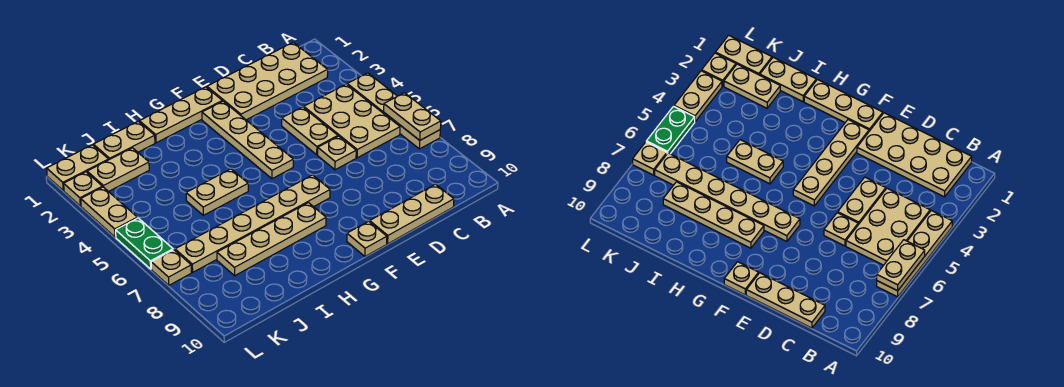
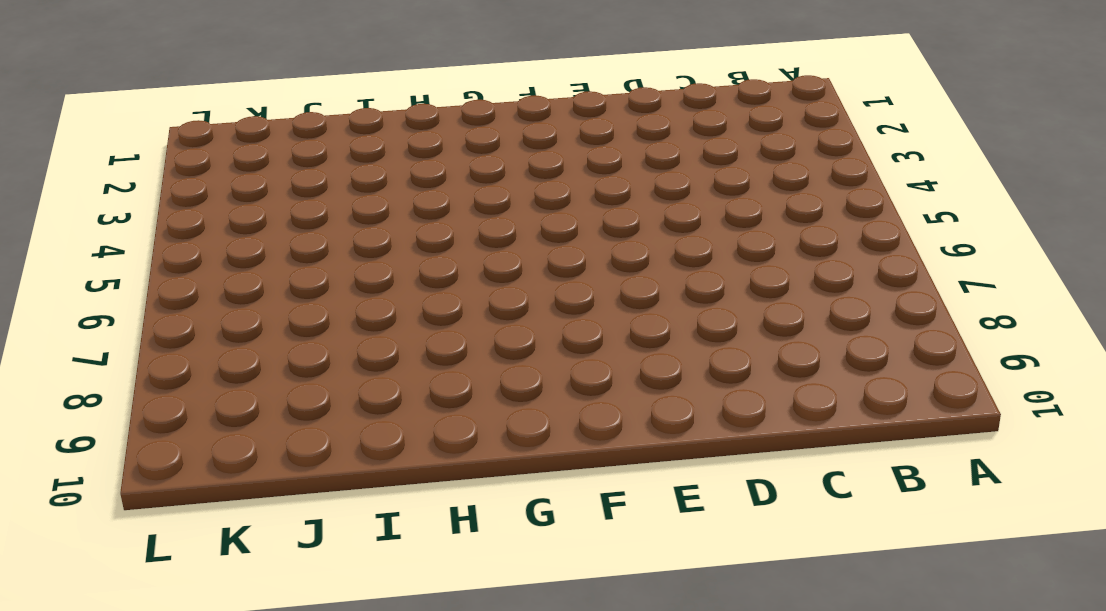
none -> tan plate A4:A7 level 1
none -> tan plate B1:E2 level 1
none -> tan plate B4:C6 level 1

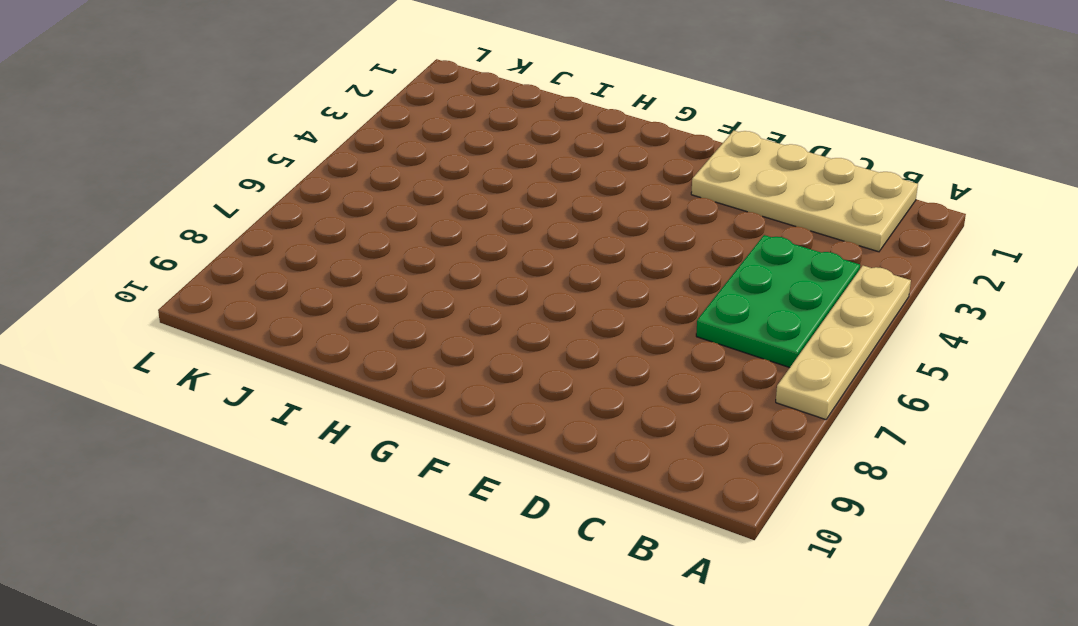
green plate B4:C6 level 1 -> tan plate B4:C6 level 1
none -> tan plate C10:E10 level 1
none -> tan plate D4:D5 level 1
none -> tan plate D6 level 1

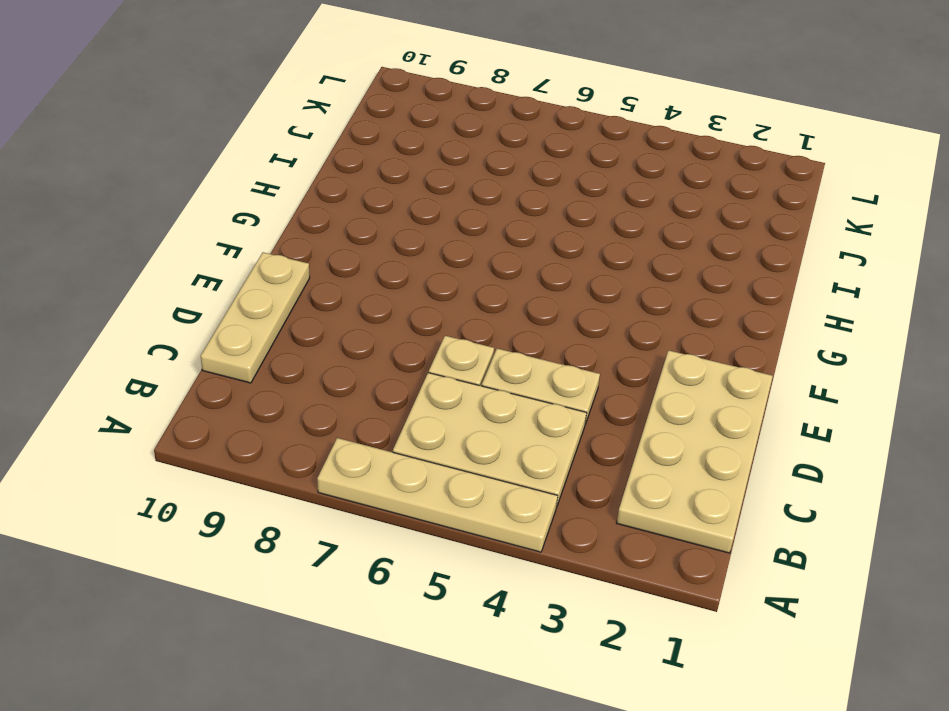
none -> tan plate F1:H1 level 1
none -> tan plate F2:F5 level 1
none -> tan plate F7:K7 level 1

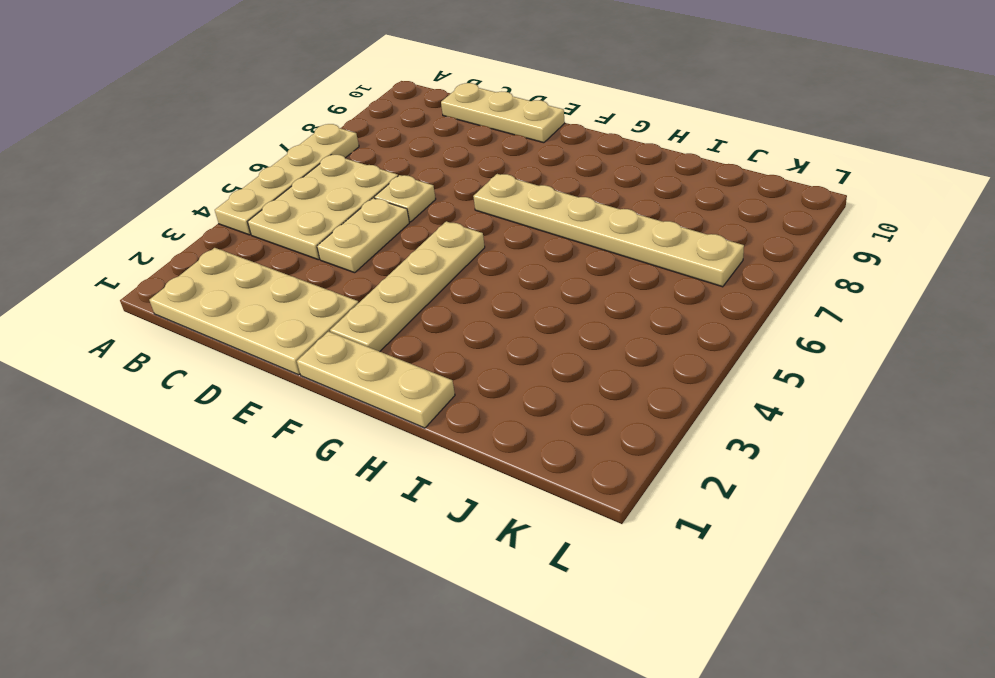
none -> tan plate F10 level 1
none -> tan plate G8:J8 level 1
none -> tan plate H5:I5 level 1

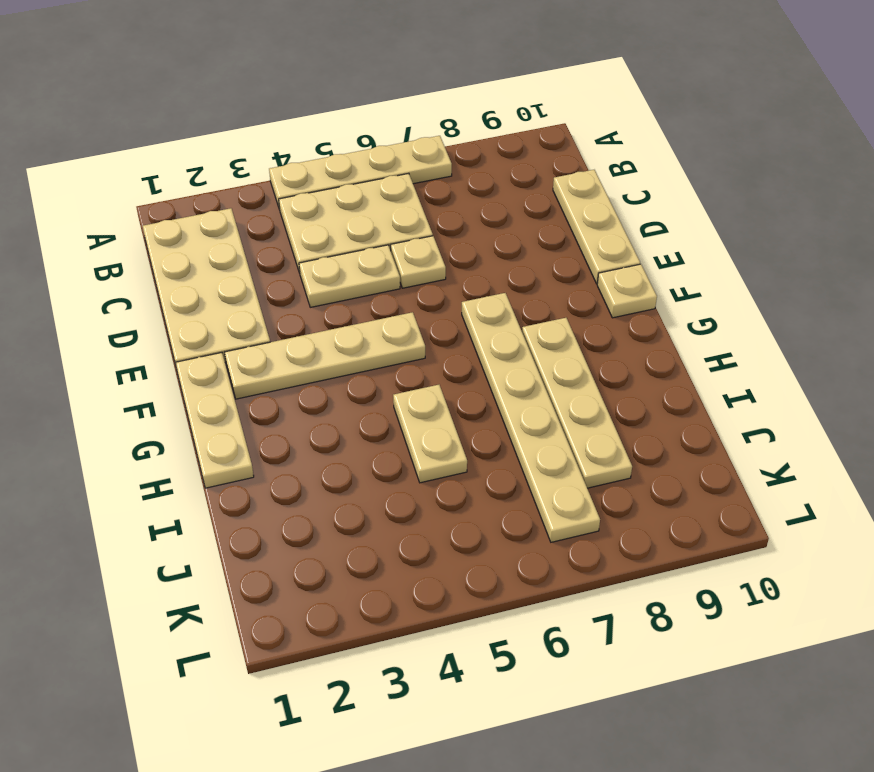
none -> tan plate I1:J1 level 1
none -> tan plate J2:K2 level 1
none -> tan plate K1:L1 level 1

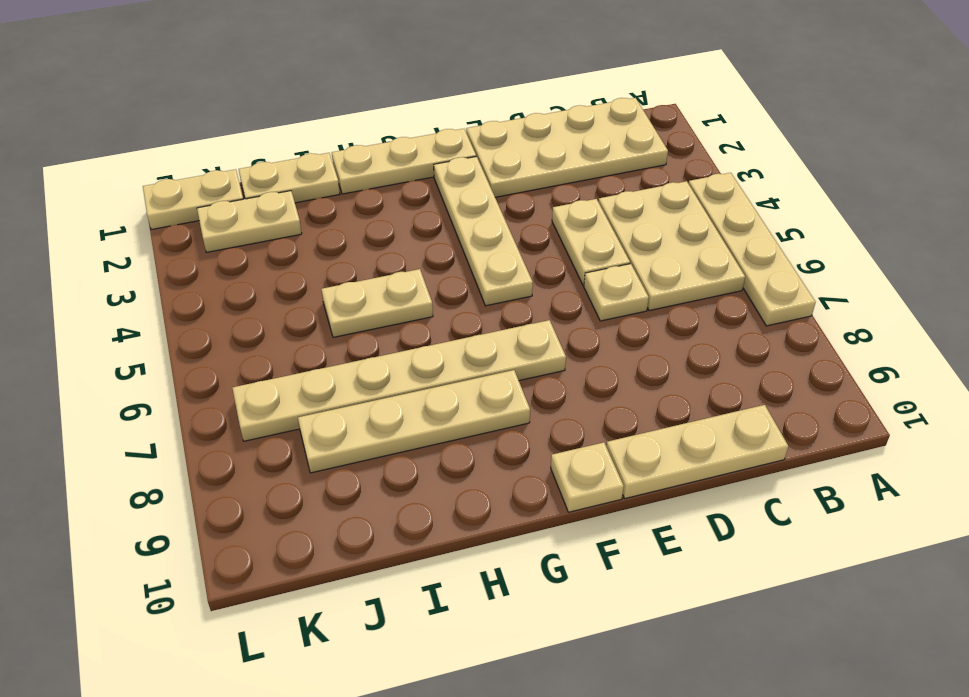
none -> tan plate L2 level 1
none -> tan plate L3:L4 level 1
none -> green plate L5:L6 level 1

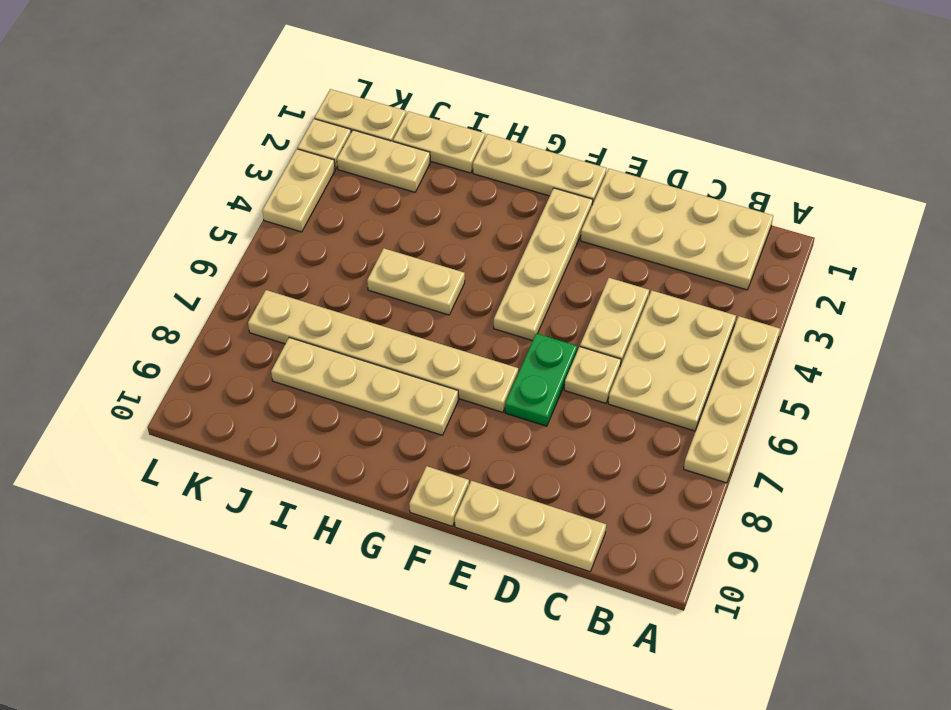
green plate E6:E7 level 1 -> green plate L5:L6 level 1
none -> tan plate L7 level 1
none -> tan plate A6:A7 level 2

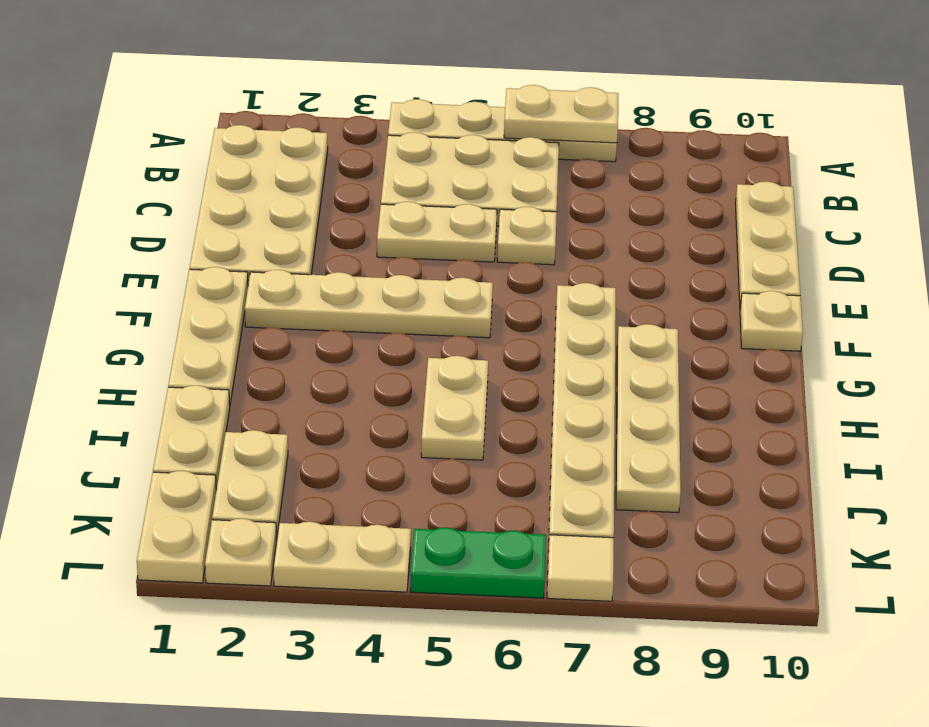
tan tile L7 level 1 -> tan plate L7 level 1

